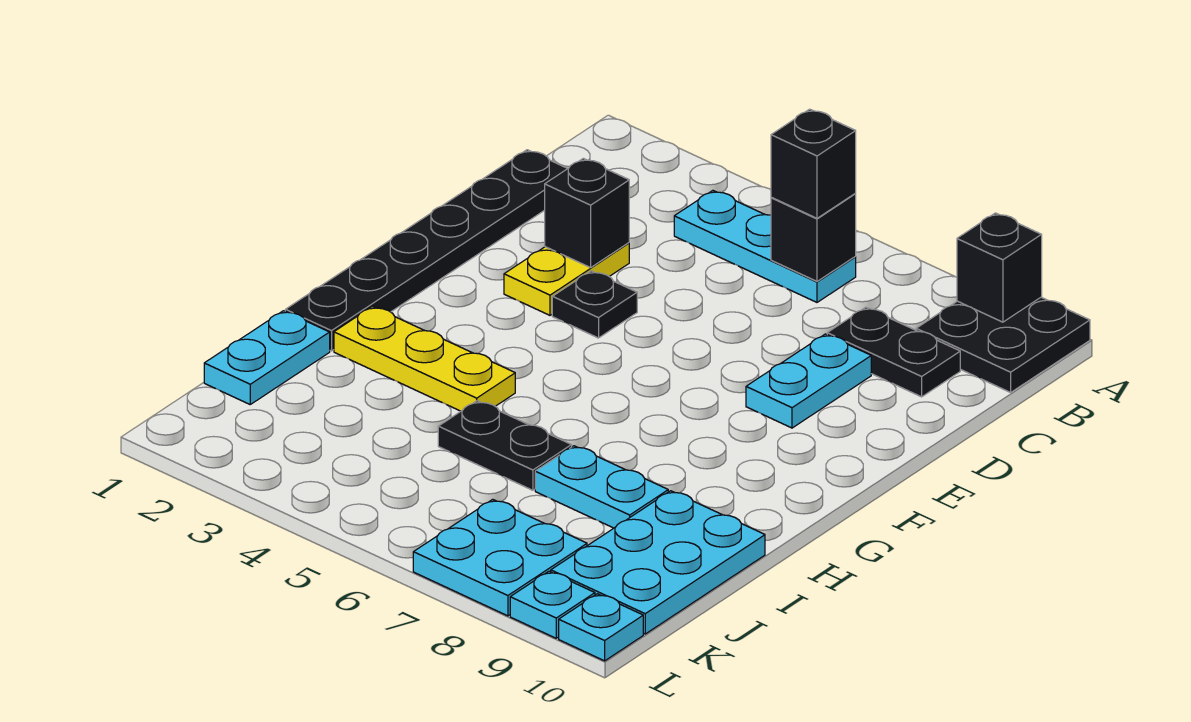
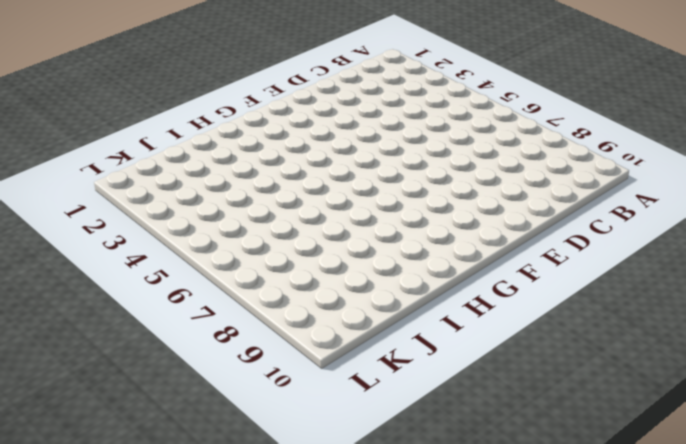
none -> black plate A9:B10 level 1
none -> cyan plate B4:B6 level 1
none -> black plate C1:H1 level 1

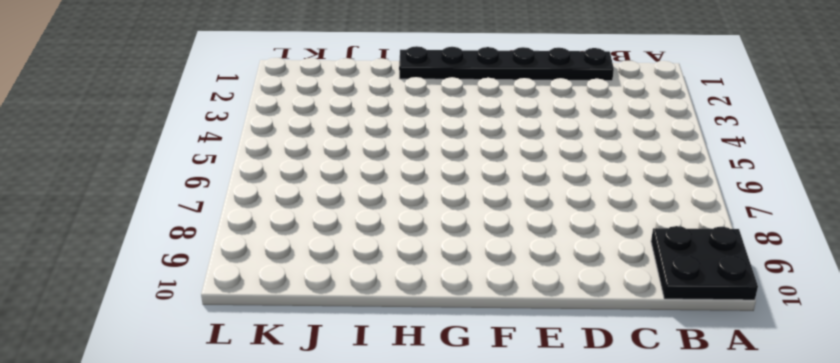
none -> cyan plate B4:B6 level 1
none -> black plate C8:C9 level 1
none -> yellow plate D3:E3 level 1

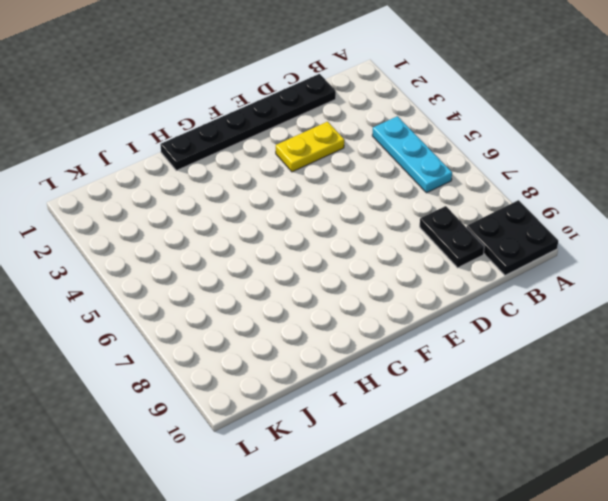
none -> cyan plate D8:E8 level 1
none -> black plate E4 level 1
none -> yellow plate H2:H4 level 1

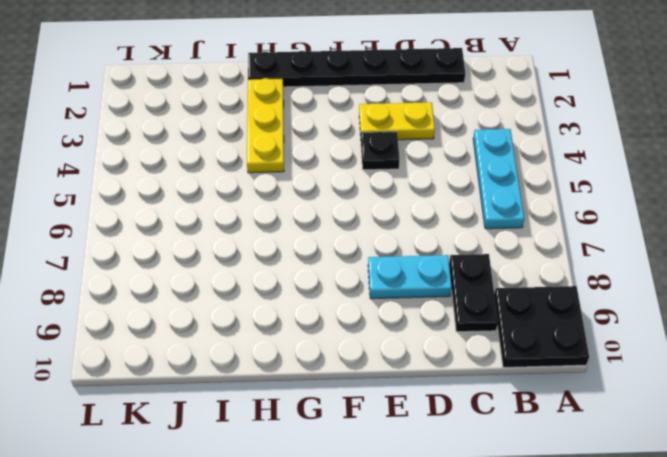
none -> cyan plate I1:J1 level 1
none -> black plate I5:I6 level 1
none -> cyan plate I7:I8 level 1

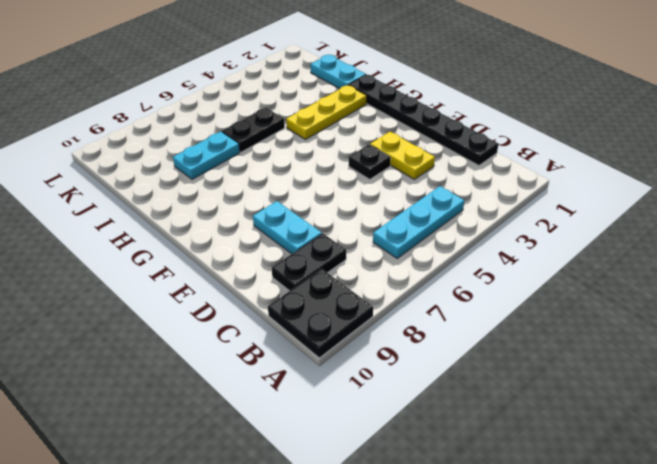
none -> cyan plate I9:K10 level 1
none -> cyan plate K7:L8 level 1
none -> cyan plate L9 level 1

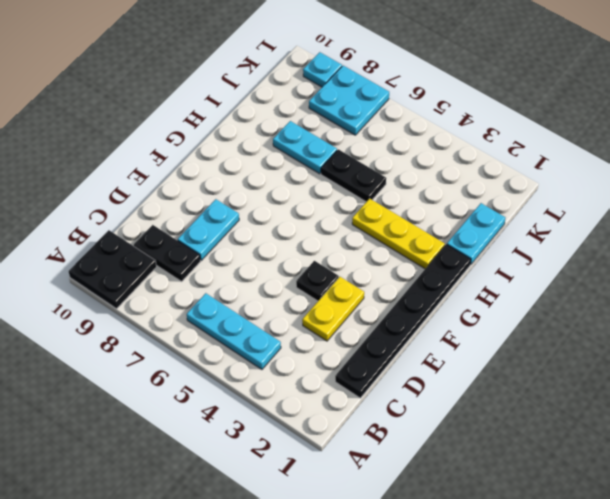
none -> cyan plate I9:K10 level 1
none -> cyan plate L10 level 1
none -> black brick A9 level 2

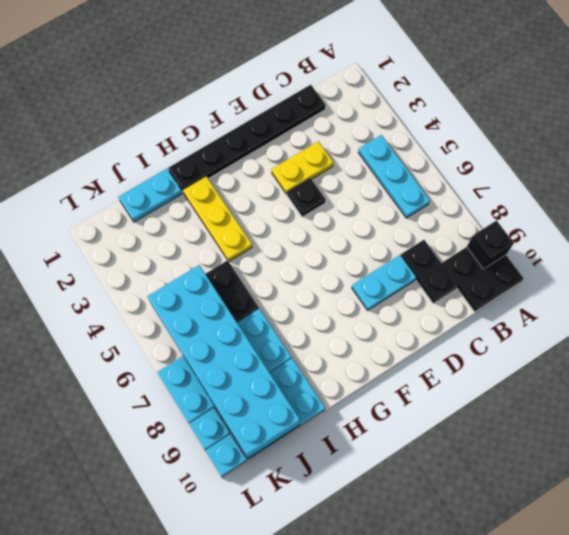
cyan brick J5:K10 level 2 -> none
none -> black brick B6 level 2
none -> black brick D3 level 2
none -> black brick B6 level 3

